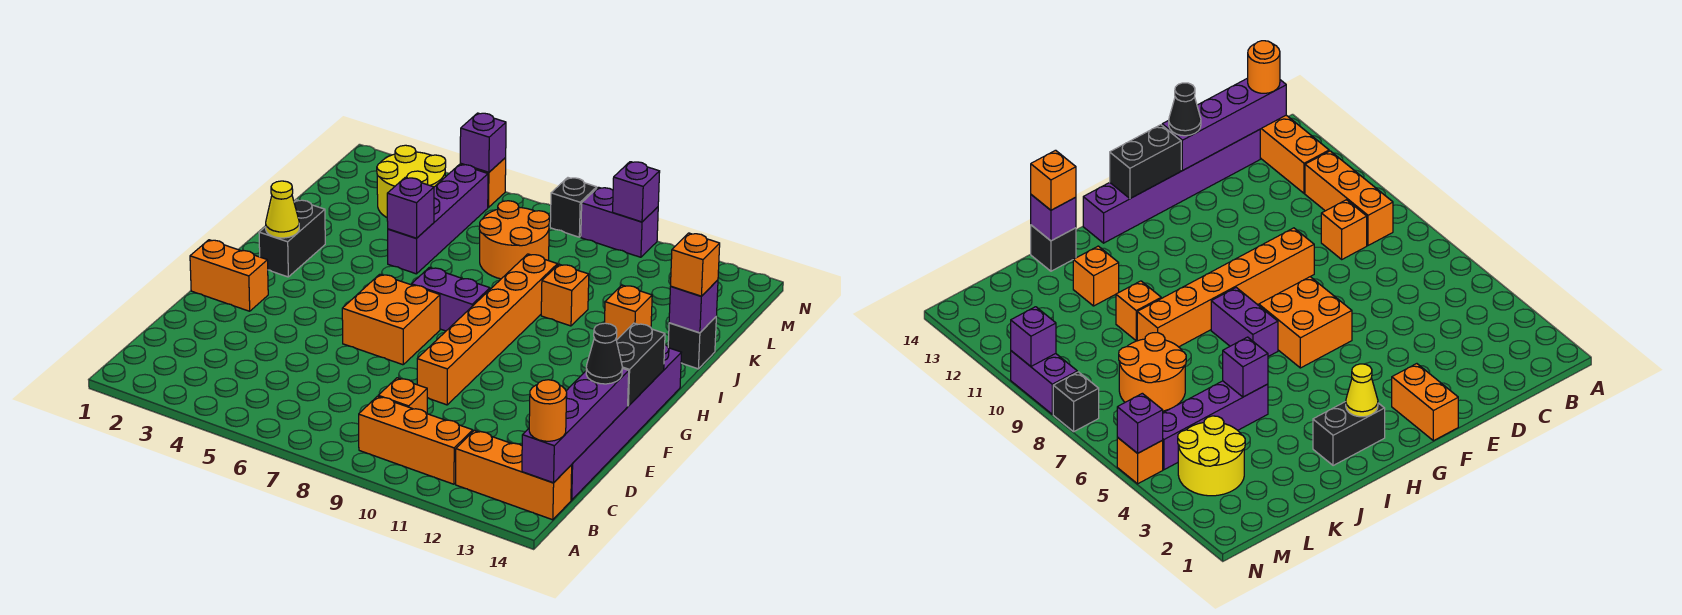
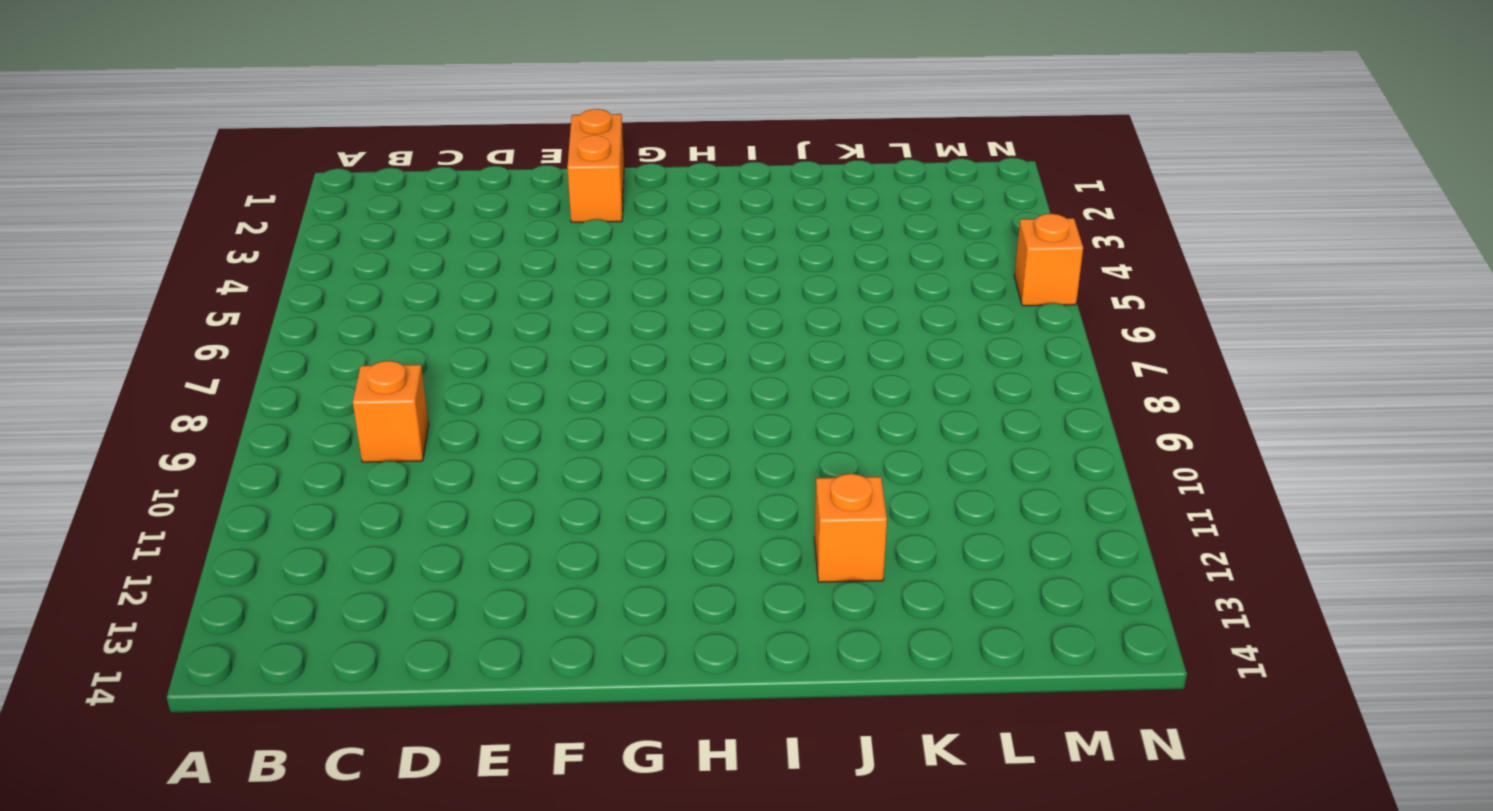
none -> orange brick B9:B11 level 1
none -> orange brick B12:B14 level 1
none -> purple brick C14:H14 level 1

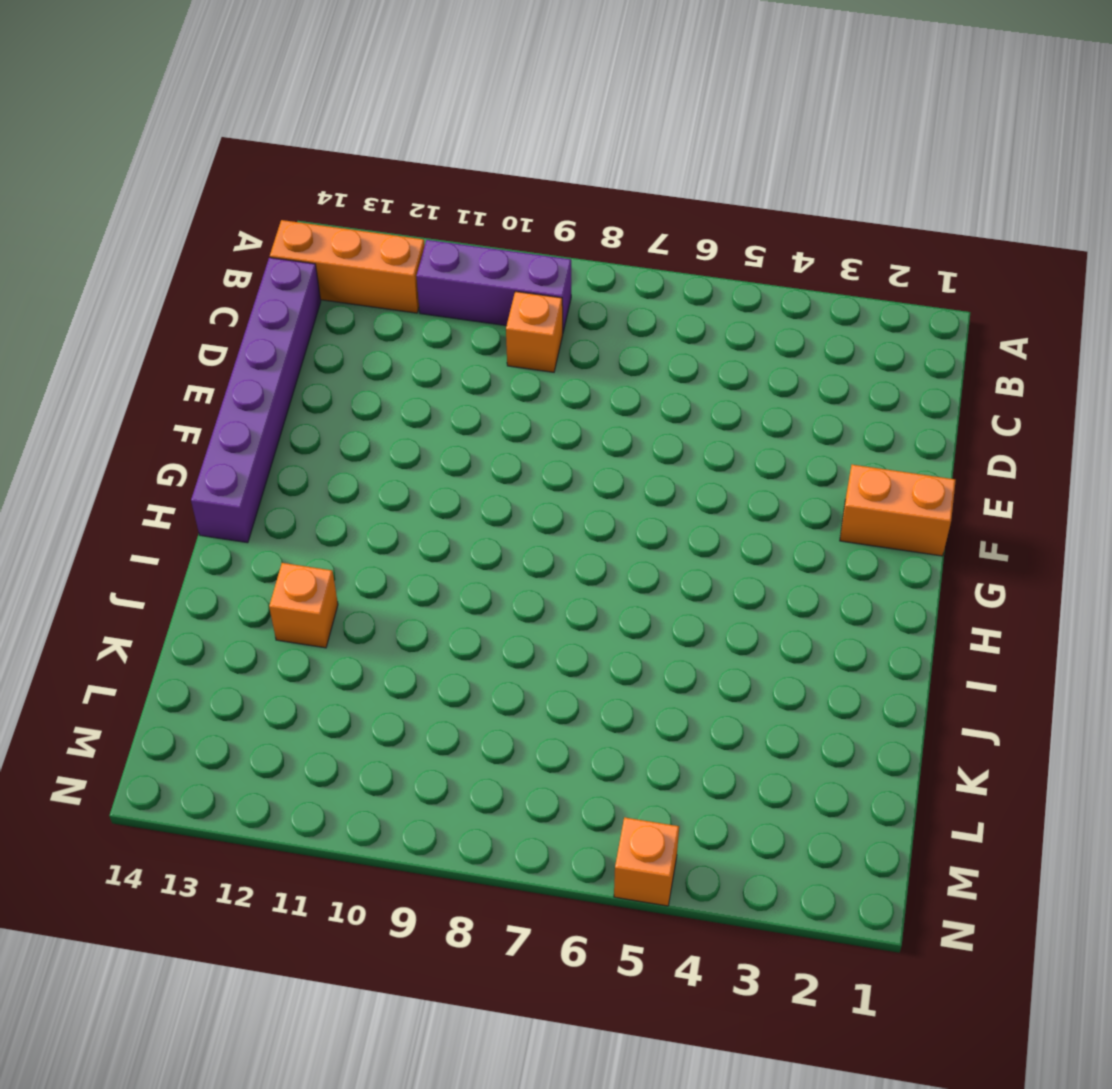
purple brick B9:B11 level 1 -> orange brick B9:B11 level 1
none -> orange brick E9:J9 level 1
none -> orange brick F6:G7 level 1
none -> black brick H2:I2 level 1

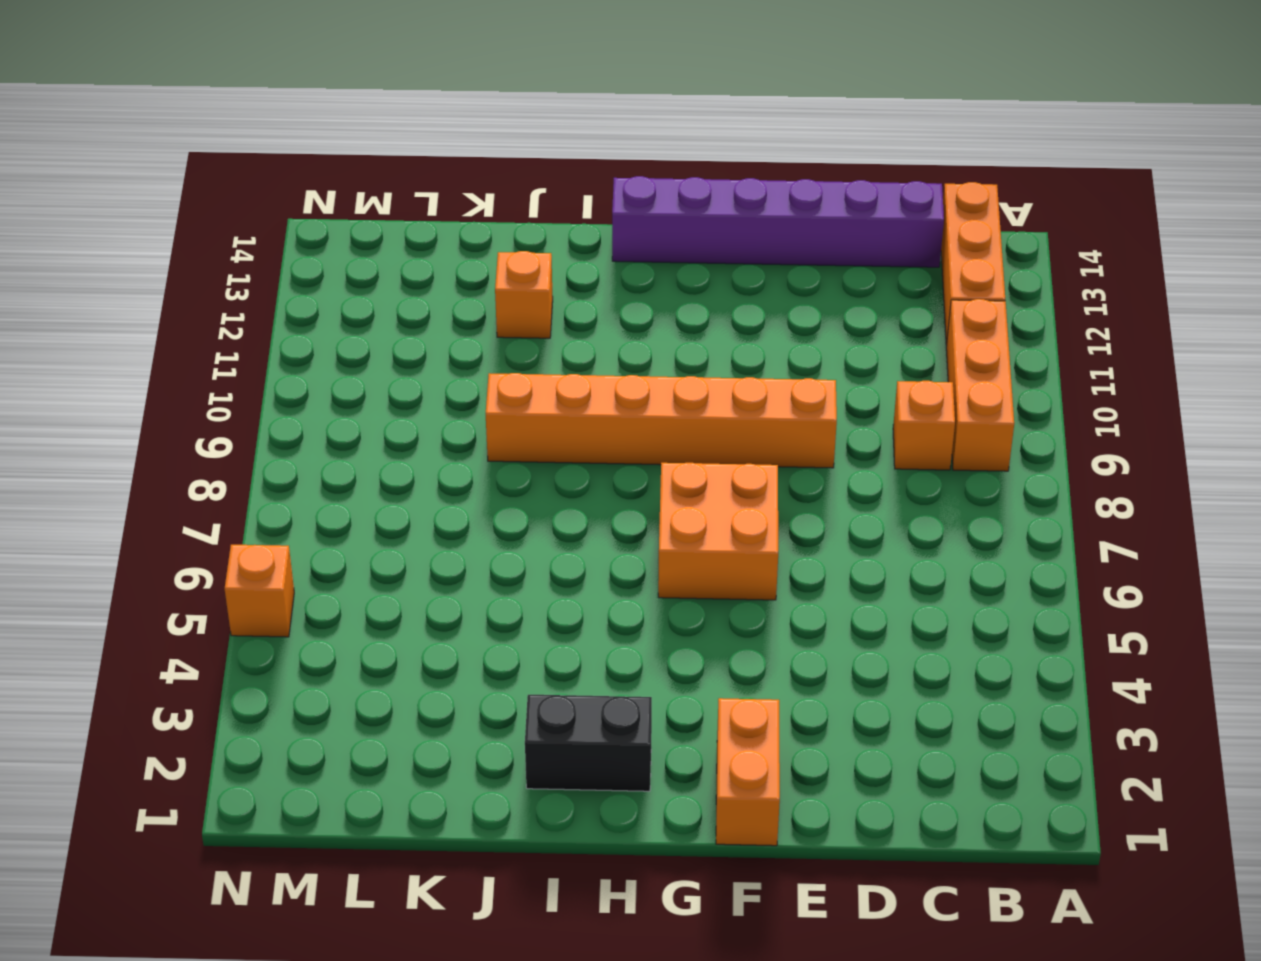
none -> purple brick H7:H8 level 1
none -> purple brick J5:M5 level 1
none -> orange brick J10 level 1

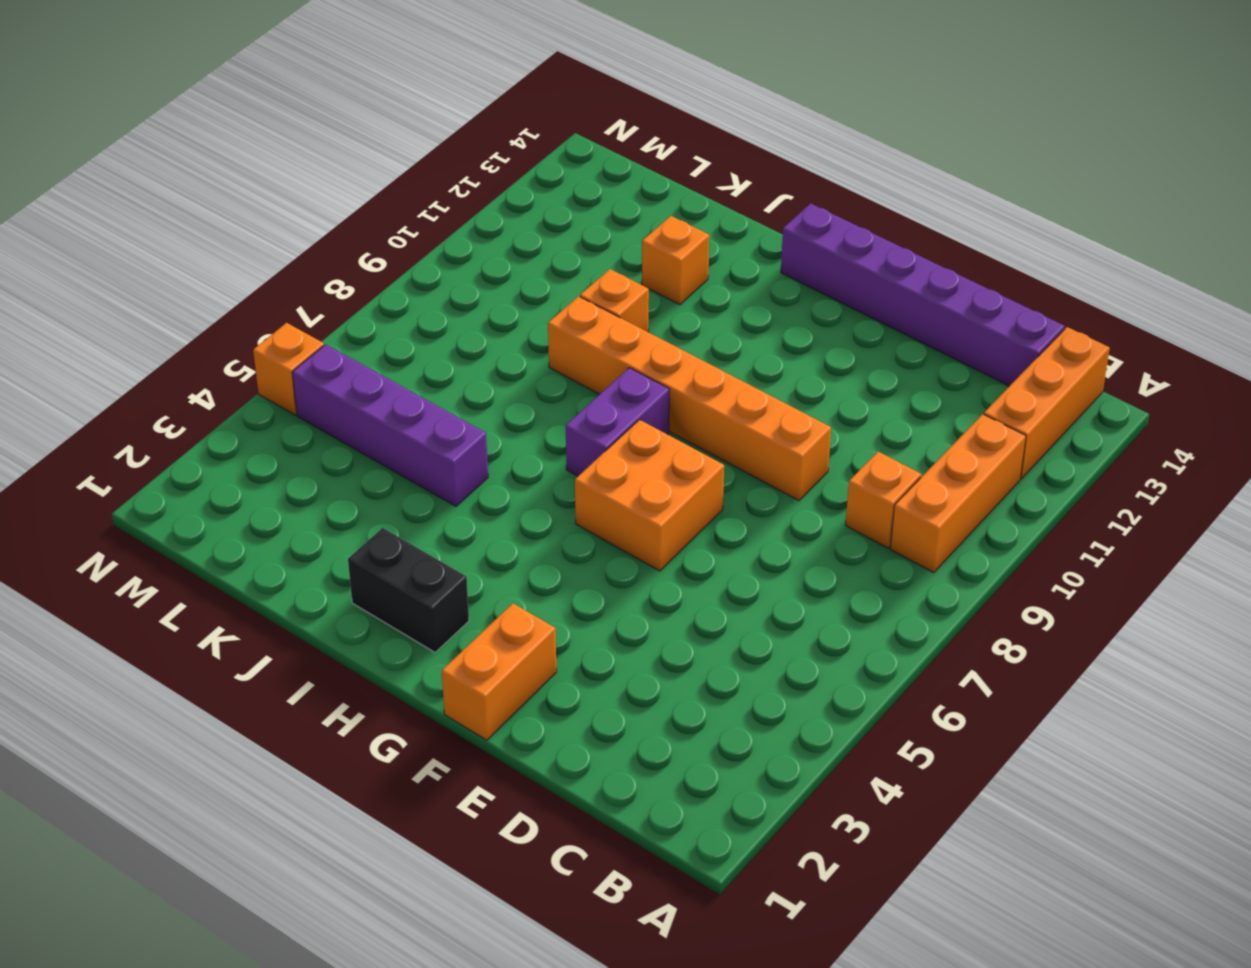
none -> black brick J14 level 1
none -> orange round brick K7:L8 level 1
none -> yellow round brick L3:M4 level 1

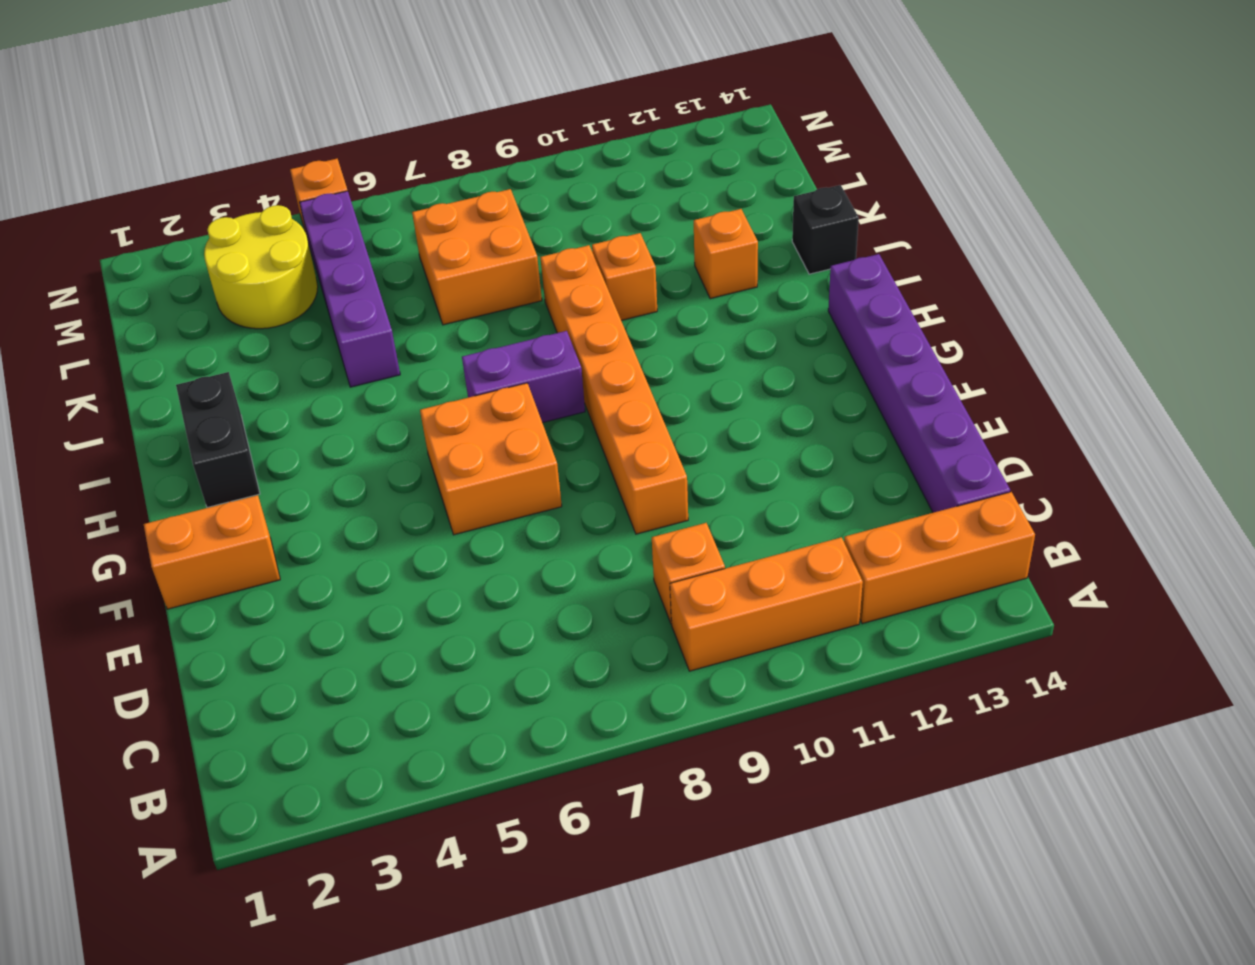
orange brick K7:L8 level 1 -> orange round brick K7:L8 level 1
none -> black brick N8 level 1
none -> purple brick N9:N10 level 1
none -> purple brick B14:E14 level 2

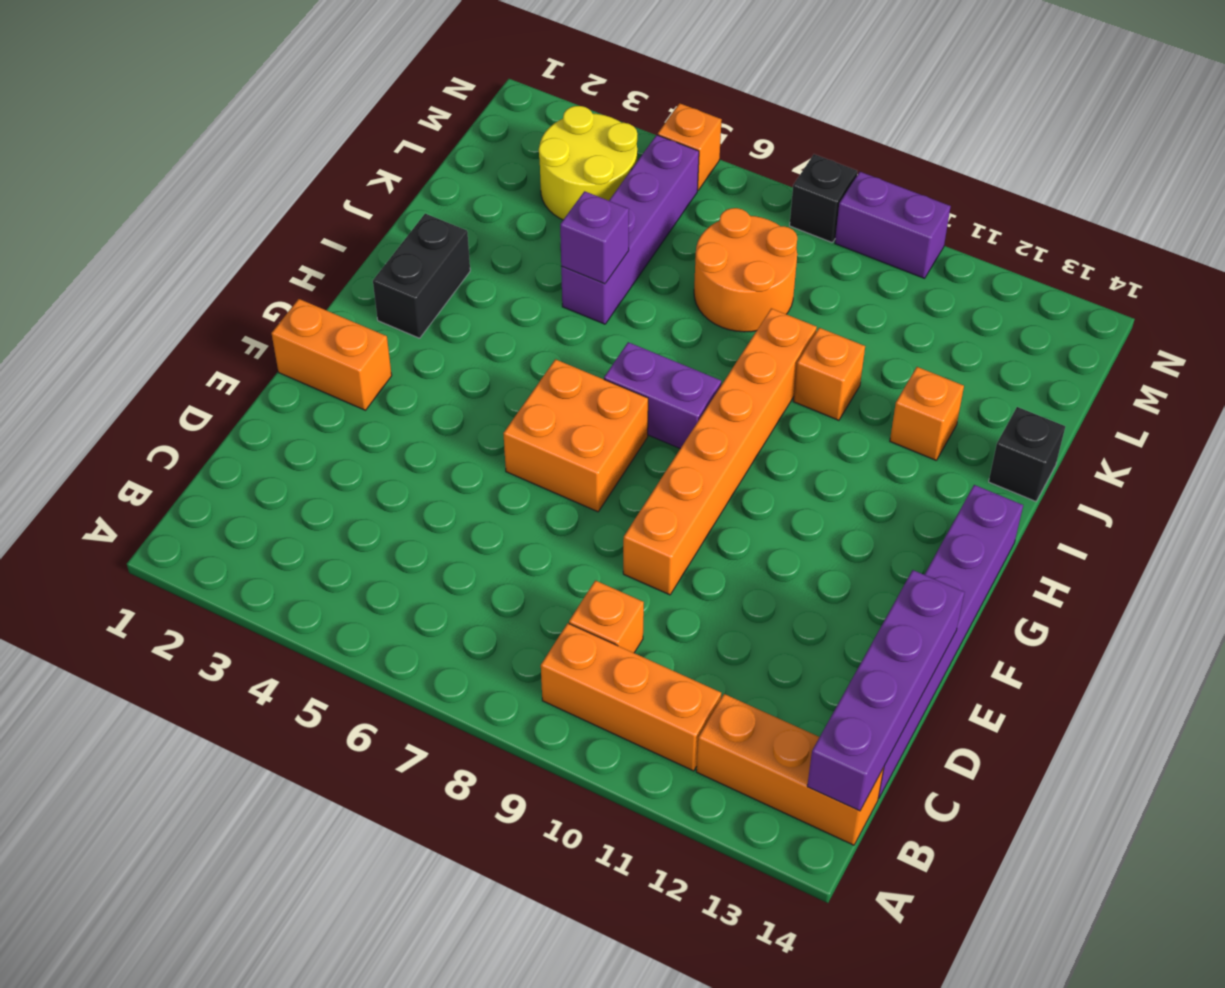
none -> black brick F14:G14 level 2
none -> yellow cone H2 level 2
none -> purple brick J14 level 2

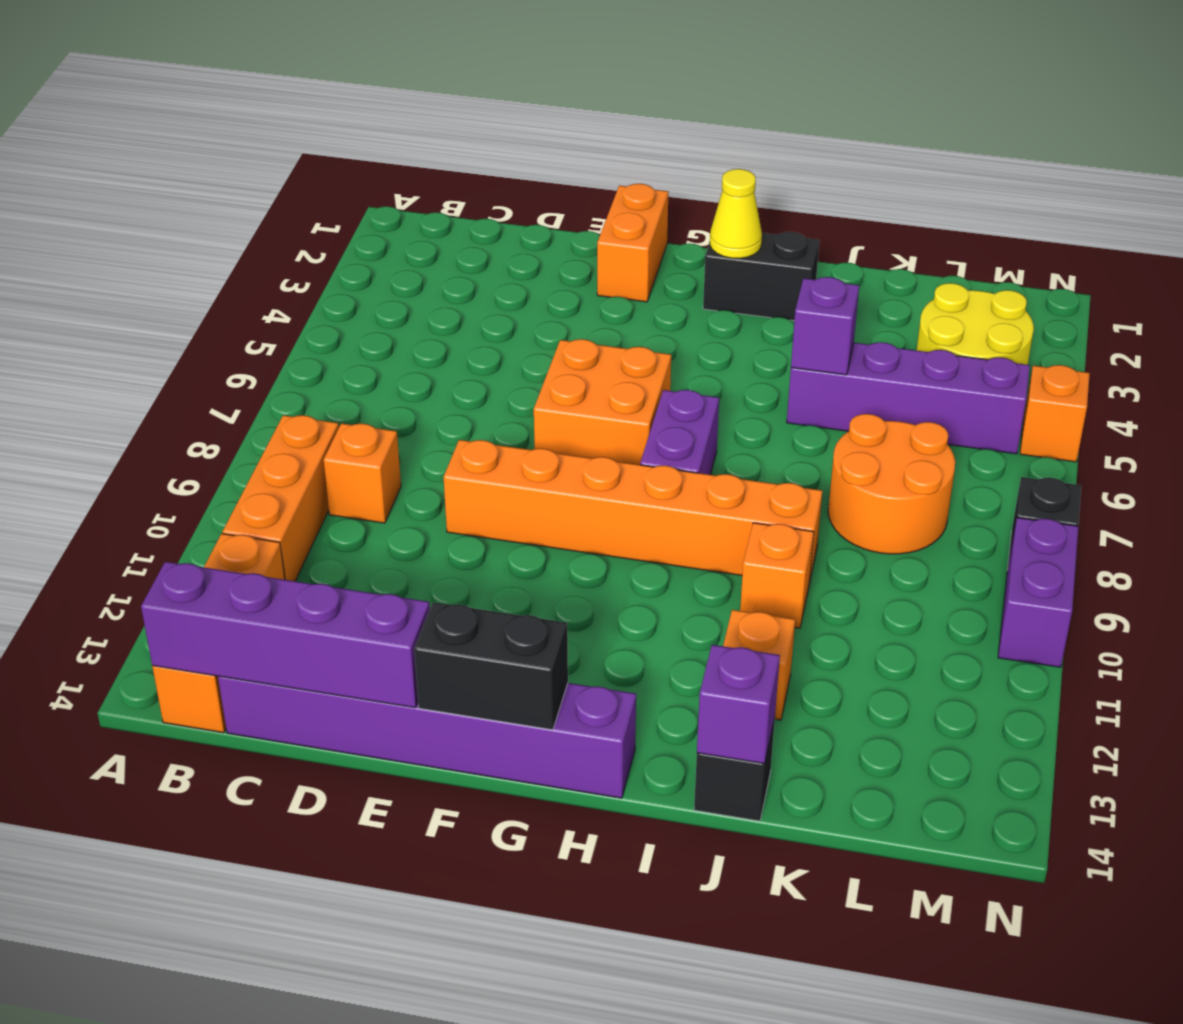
none -> purple brick N5 level 2
none -> purple brick N10 level 2
none -> orange round brick B14 level 3

